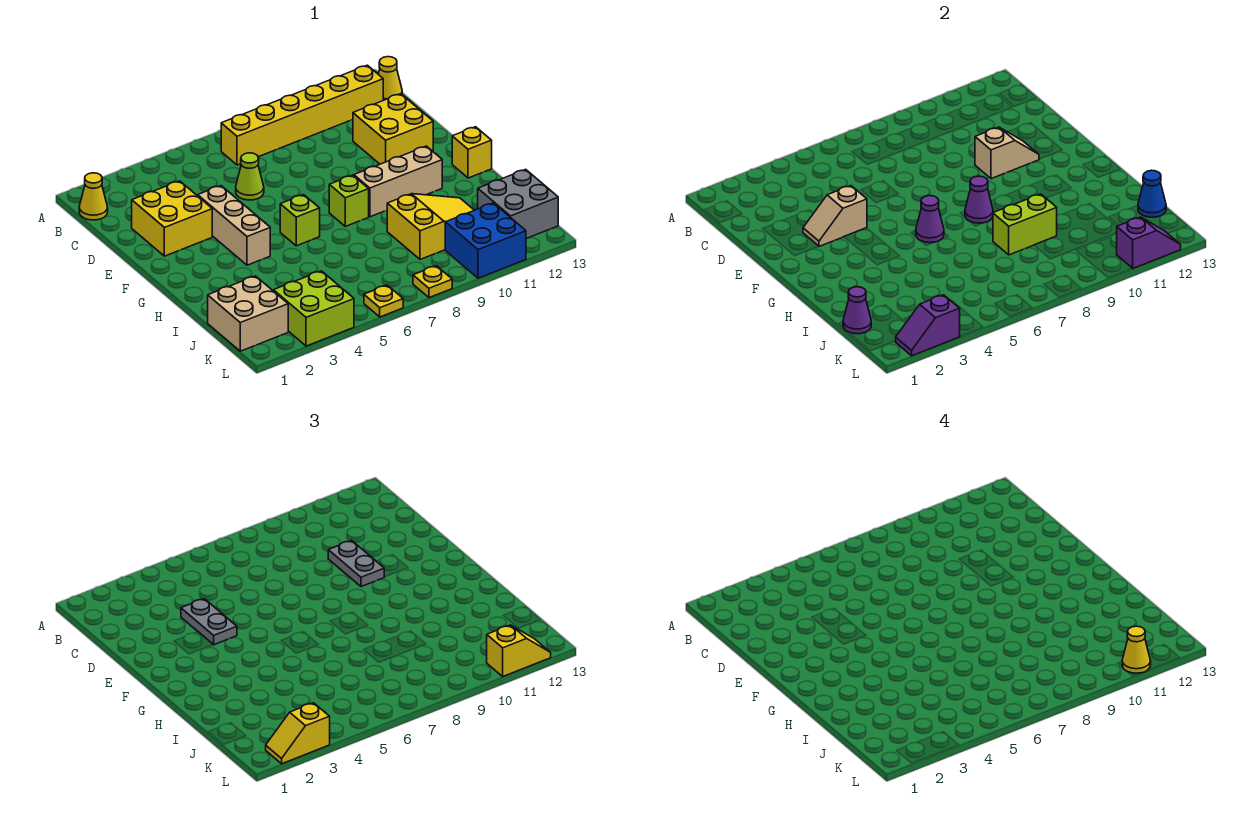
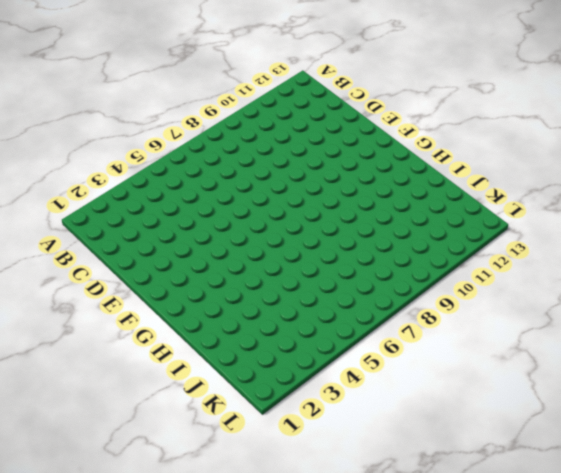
none -> yellow cone B1 level 1
none -> yellow brick B7:B12 level 1
none -> yellow cone B13 level 1
none -> yellow brick D2:E3 level 1

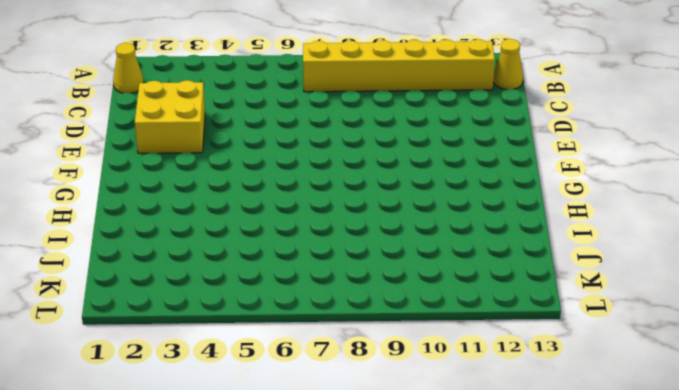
none -> lime cone D6 level 1
none -> yellow brick D11:E12 level 1
none -> tan brick E4:G4 level 1
none -> lime brick G6 level 1

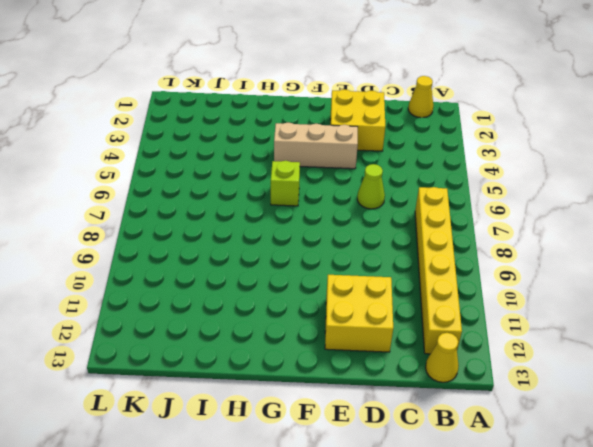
none -> lime brick G8 level 1
none -> tan brick G9:G11 level 1
none -> yellow brick G13 level 1
none -> yellow slope I9:J11 level 1 top 9

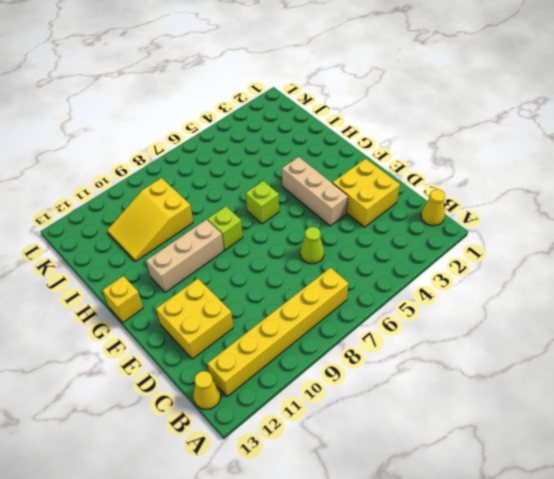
none -> tan brick J1:K2 level 1
none -> grey brick J12:K13 level 1
none -> lime brick K3:L4 level 1
none -> blue brick K10:L11 level 1

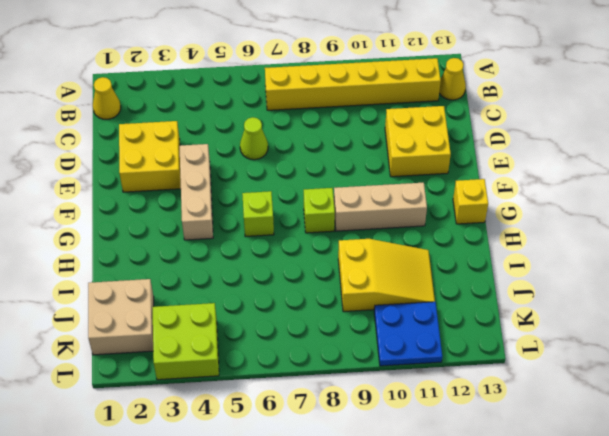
blue plate K10:L11 level 1 -> blue brick K10:L11 level 1
none -> grey brick J12:K13 level 1
none -> yellow plate L6 level 1
none -> yellow plate L8 level 1
none -> tan slope E3:E4 level 2 top 4

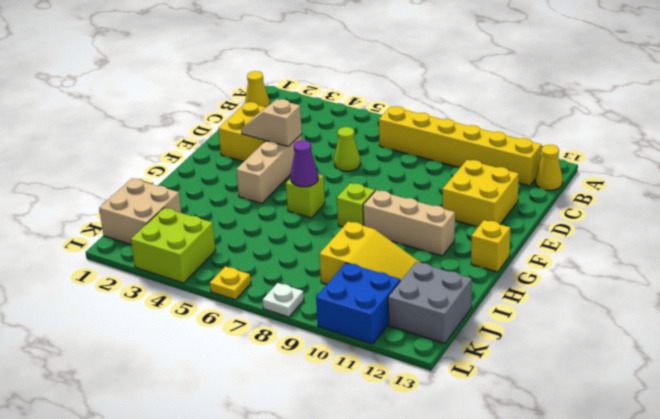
white plate L8 level 1 -> yellow plate L8 level 1
none -> tan slope E10:E11 level 2 top 10
none -> purple cone G8 level 2
none -> lime brick I8:I9 level 2
none -> purple cone J1 level 2

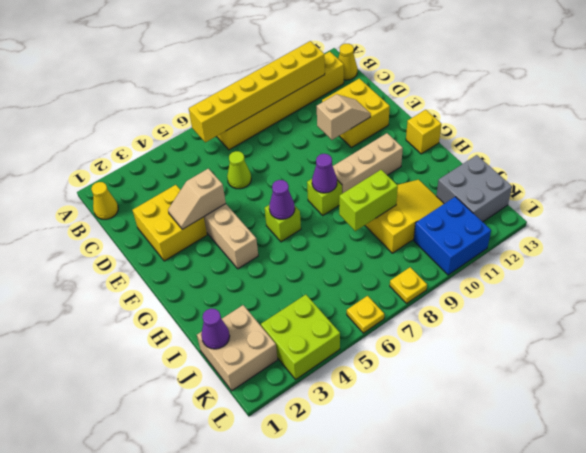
yellow brick B6:B11 level 2 -> none
none -> blue cone J13 level 2
none -> purple slope L2:L3 level 2 top 3
none -> purple slope L11:L12 level 2 top 11
none -> grey plate D4:E4 level 3

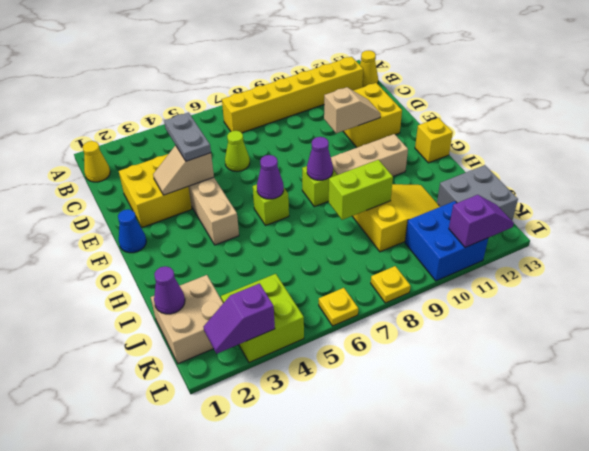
blue cone F1 level 1 -> blue cone J13 level 2
none -> grey plate D10:E10 level 3
none -> yellow slope L2:L3 level 3 top 3
none -> yellow slope L11:L12 level 3 top 11
none -> yellow cone L11 level 4

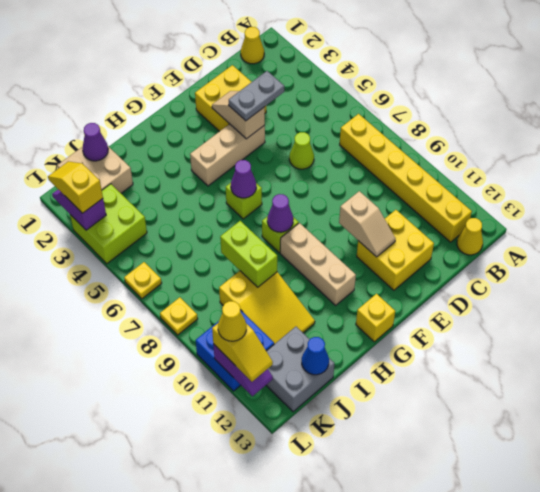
none -> grey plate D10:E10 level 3

